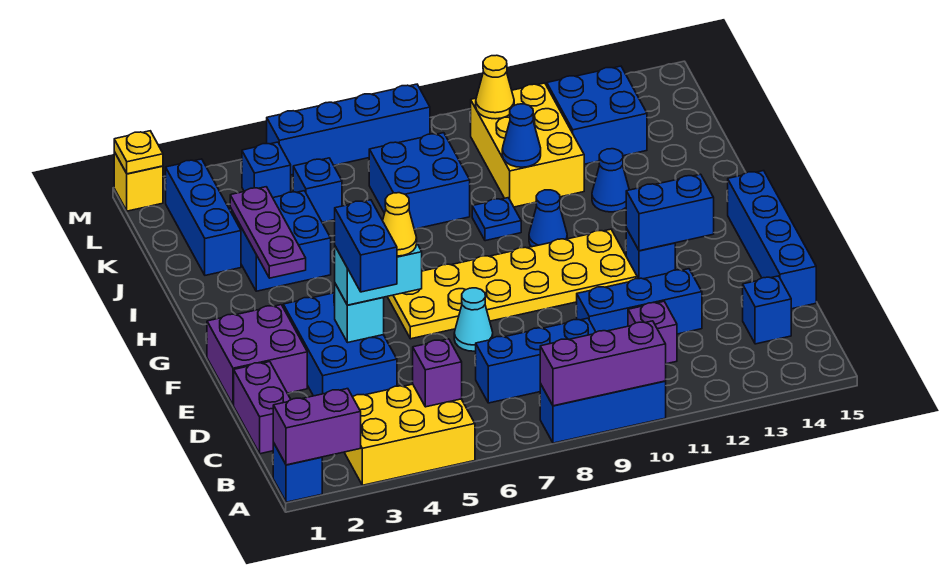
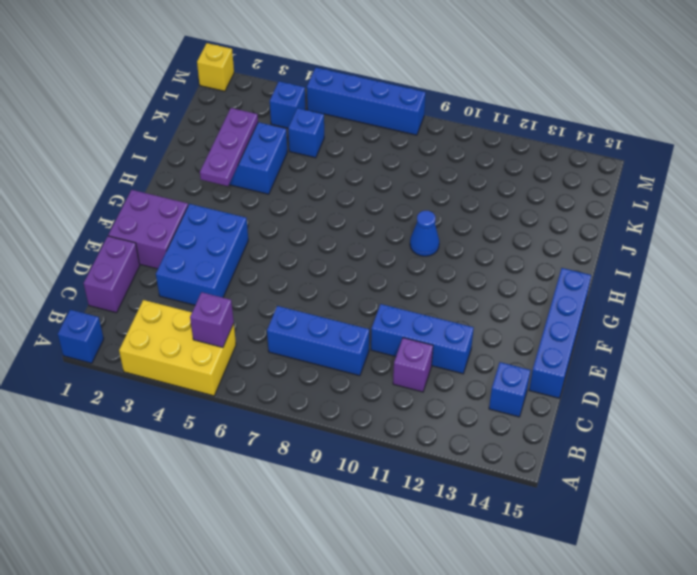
none -> blue brick A8:A10 level 1
none -> cyan cone E7 level 1
none -> yellow plate F6:G11 level 1
none -> blue brick F12 level 1

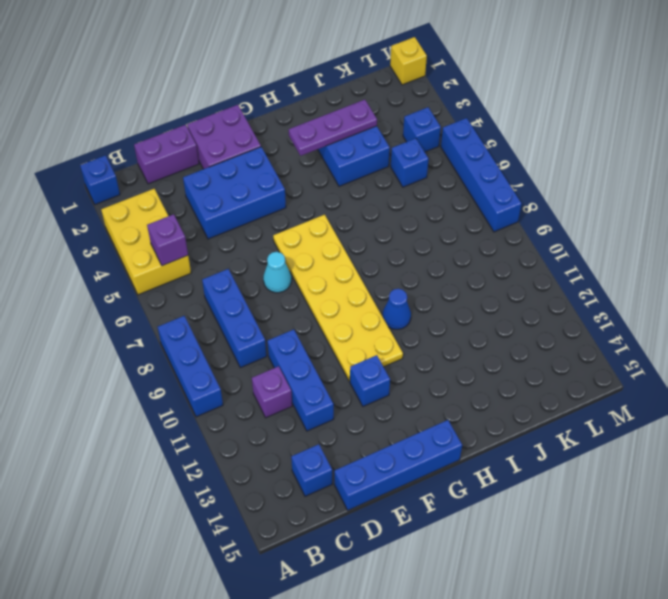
none -> blue plate I9 level 1
none -> blue cone I12 level 1
none -> blue brick J2:L2 level 1
none -> blue brick J7:K8 level 1

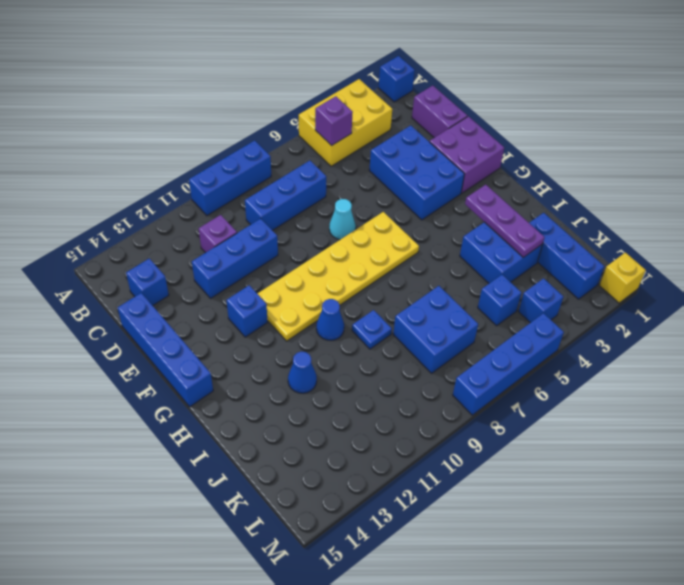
none -> yellow brick J10:L11 level 1
none -> blue brick K12:L13 level 1
none -> purple brick A1:A2 level 2
none -> purple brick A8:A10 level 2

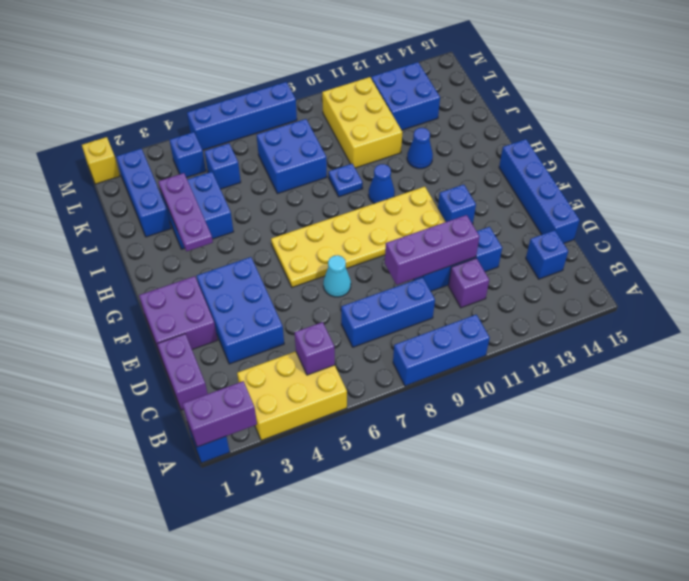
purple brick D9:D11 level 2 -> purple brick A8:A10 level 2
none -> cyan brick E4 level 2
none -> blue brick F12:F13 level 2
none -> blue cone J10 level 2
none -> yellow cone L10 level 2

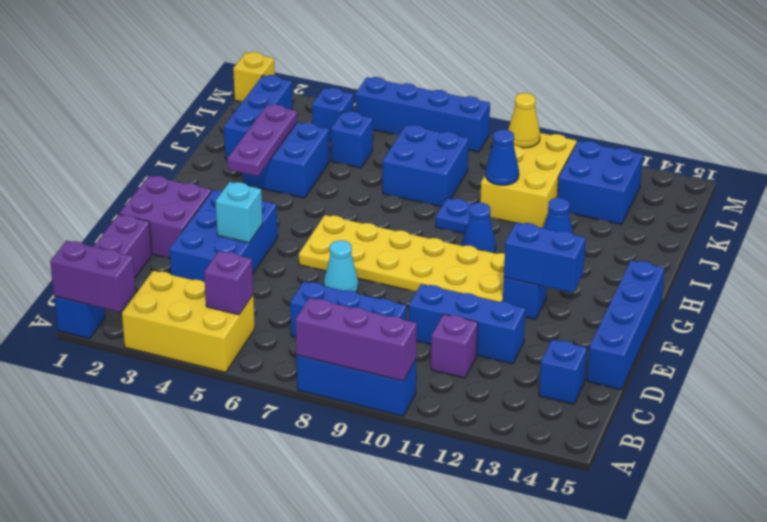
none -> yellow plate M1 level 2
none -> cyan brick E4:E5 level 3
none -> blue brick D4:E4 level 4
none -> yellow cone E5 level 4

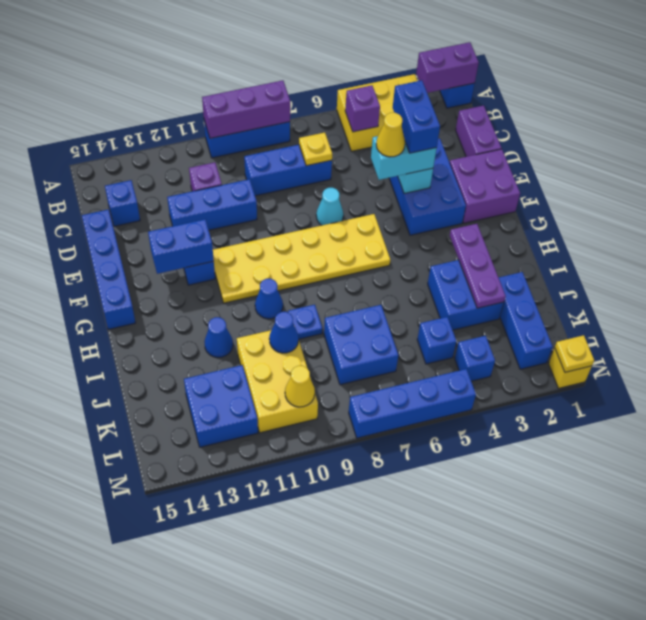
yellow plate C7 level 2 -> none

